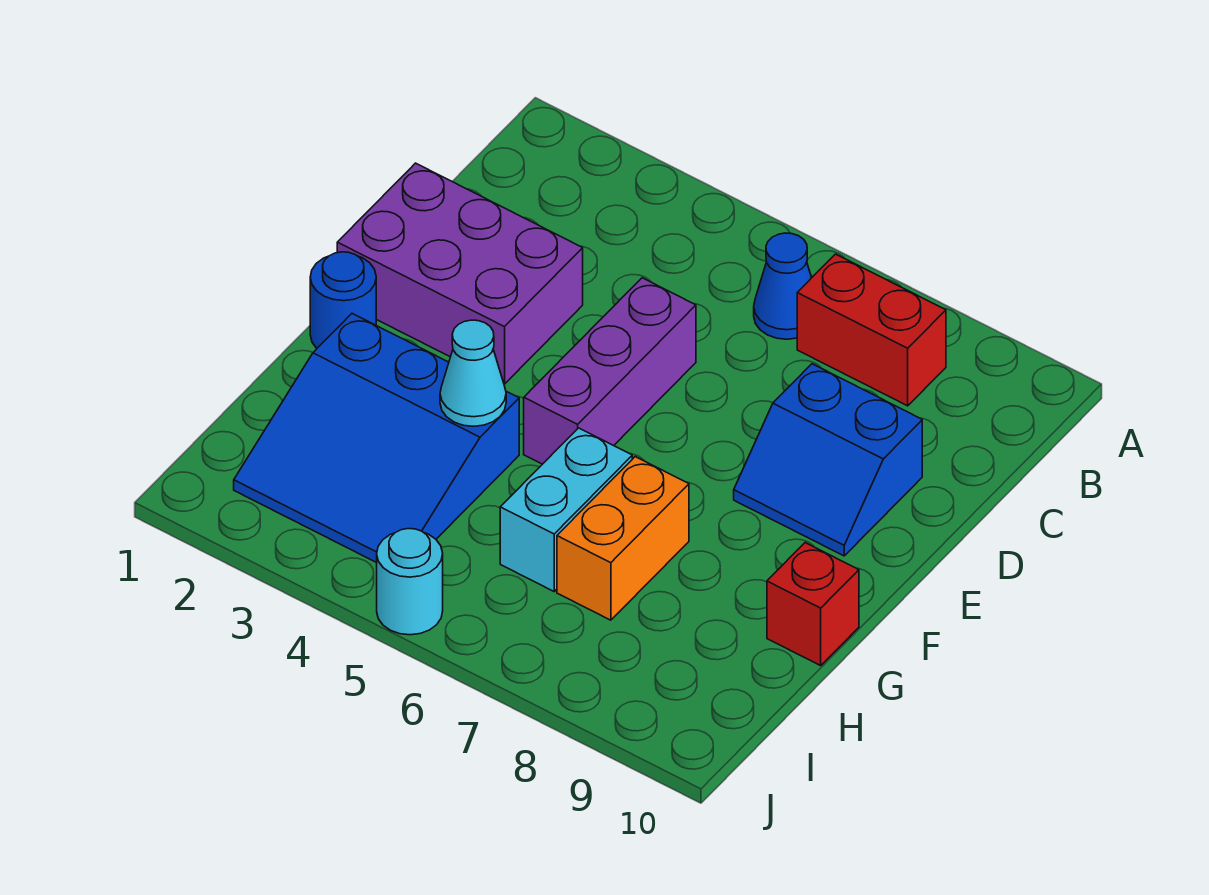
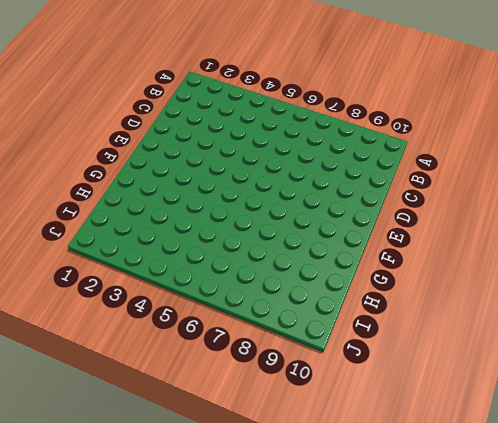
none -> blue cone B6 level 1
none -> red brick B7:B8 level 1
none -> purple brick D1:E3 level 1

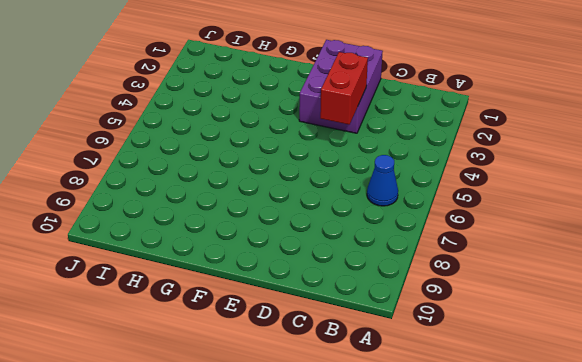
red brick D3:D4 level 2 -> red brick B7:B8 level 1
none -> purple brick D5:F5 level 1
none -> blue slope D8:E9 level 1 top D
none -> blue round brick F1 level 1

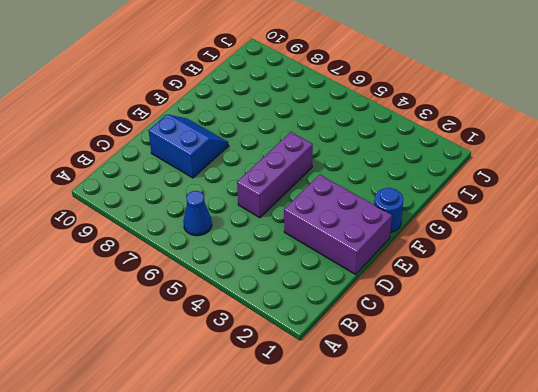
none -> red brick B7:B8 level 1
none -> blue slope G2:I4 level 1 top G
none -> cyan brick G6:H6 level 1

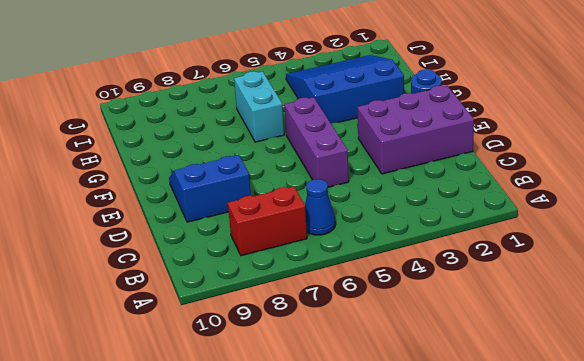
none -> orange brick G7:H7 level 1
none -> red brick G10 level 1
none -> cyan round brick J5 level 1

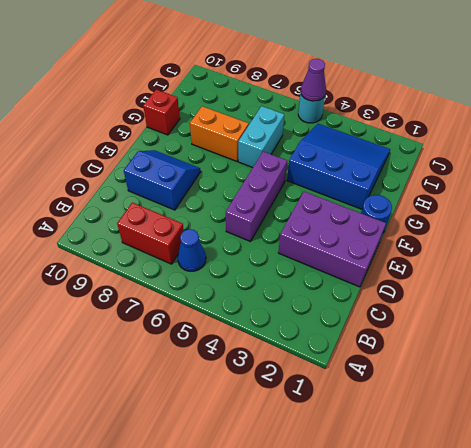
orange brick G7:G8 level 1 -> orange brick G7:H7 level 1
purple cone J5 level 2 -> none
none -> cyan cone G4 level 2

